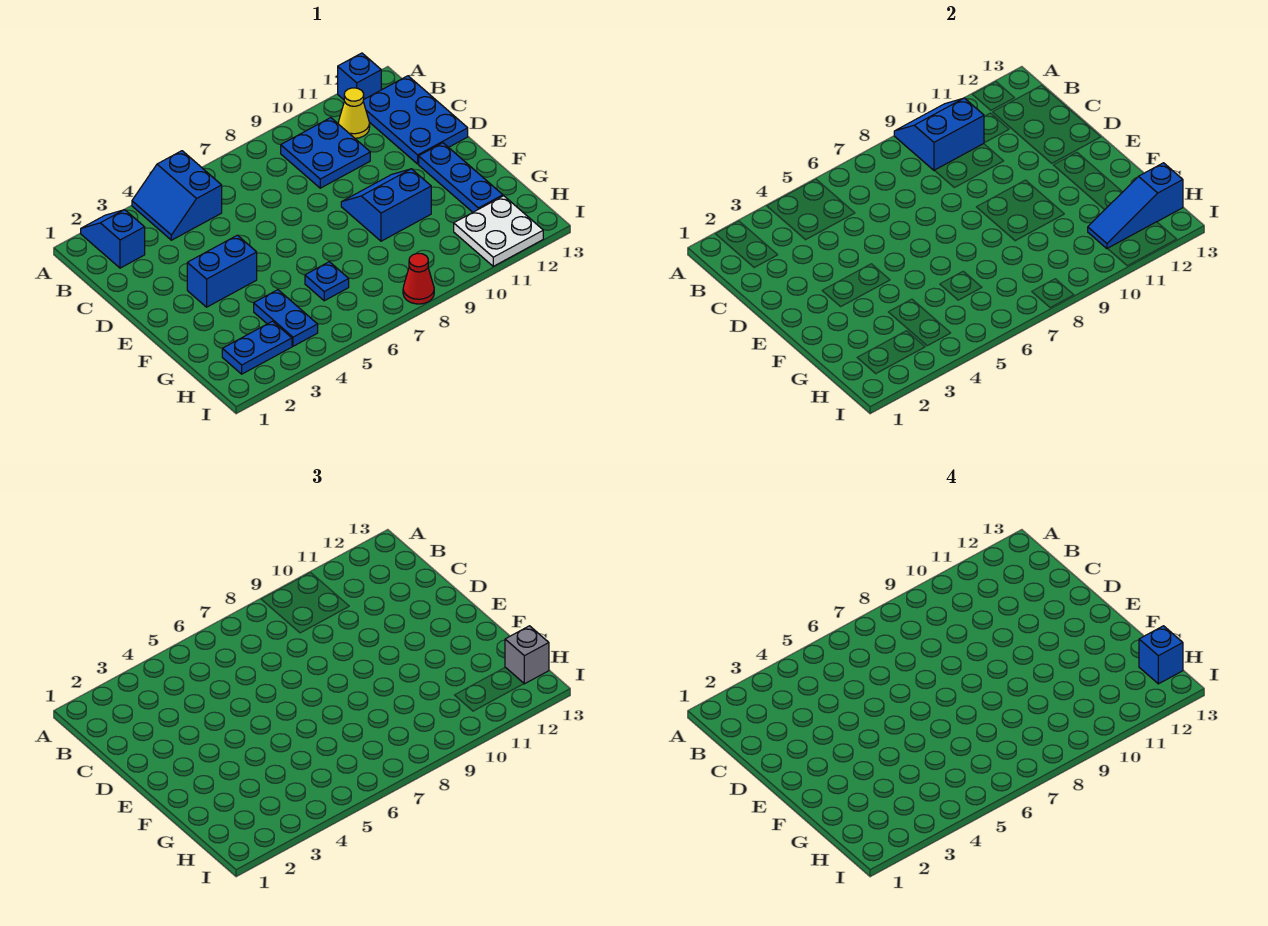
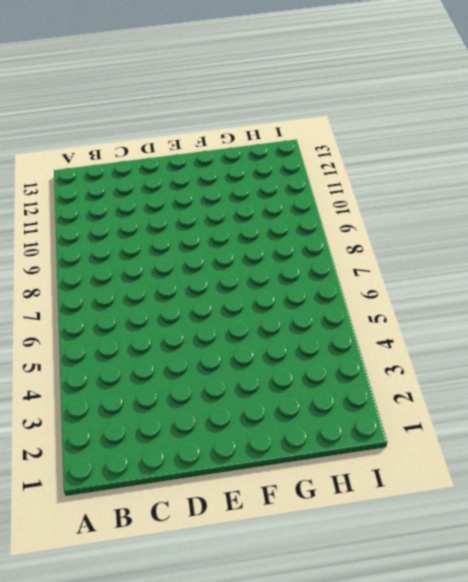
none -> blue slope A2:B2 level 1 top B
none -> blue slope A4:B5 level 1 top 5
none -> blue brick A12 level 1

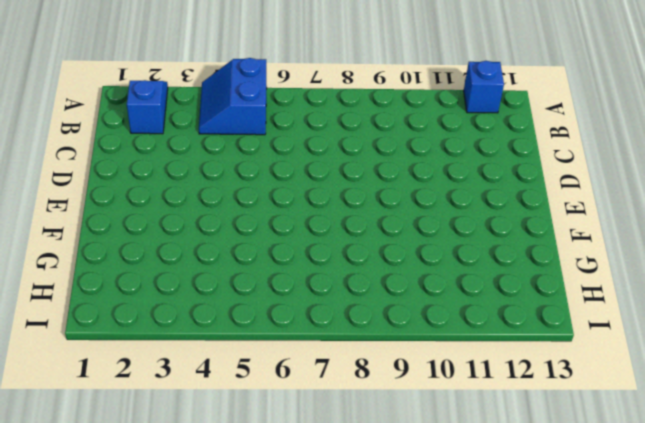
none -> blue plate B9:C10 level 1
none -> yellow cone B11 level 1
none -> blue plate B12:D13 level 1

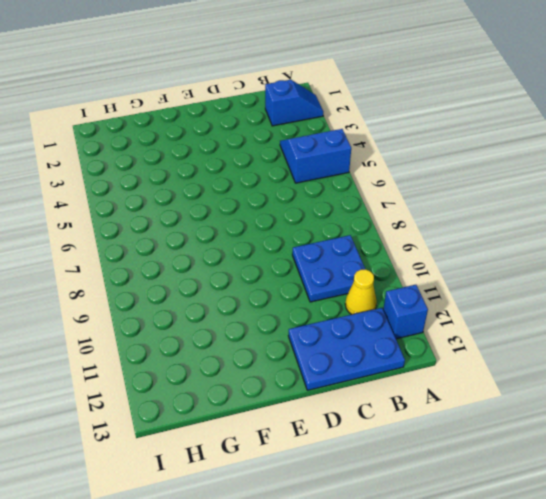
none -> blue brick E3:E4 level 1
none -> blue slope E9:F10 level 1 top F
none -> blue plate E12:G12 level 1

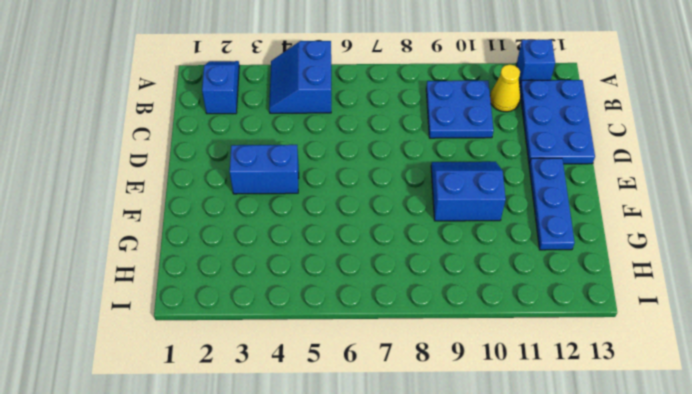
none -> blue plate G4:H4 level 1
none -> blue plate G6 level 1
none -> blue plate H2:H3 level 1

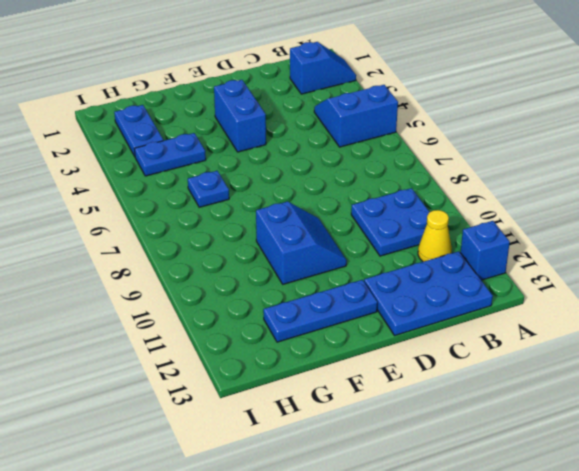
none -> white plate H11:I12 level 1
none -> red cone I8 level 1
none -> blue slope A9:B10 level 2 top B

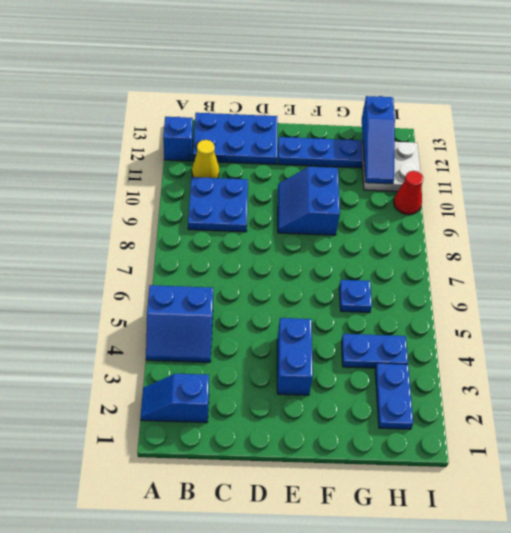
red cone I10 level 1 -> red cone I8 level 1
none -> blue slope A9:B10 level 2 top B
none -> grey brick H13 level 3
none -> blue brick H13 level 4

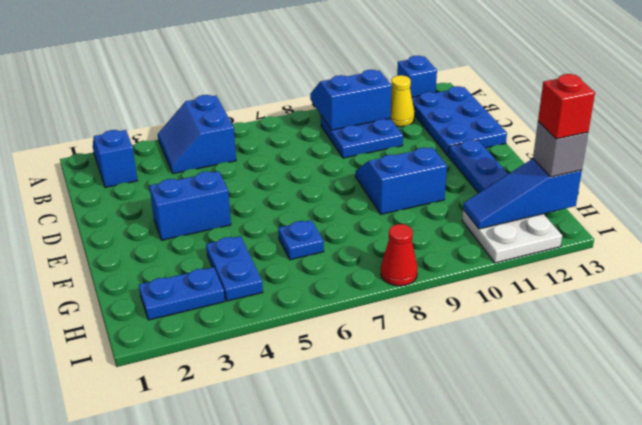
red brick H13 level 4 -> blue brick H13 level 4

